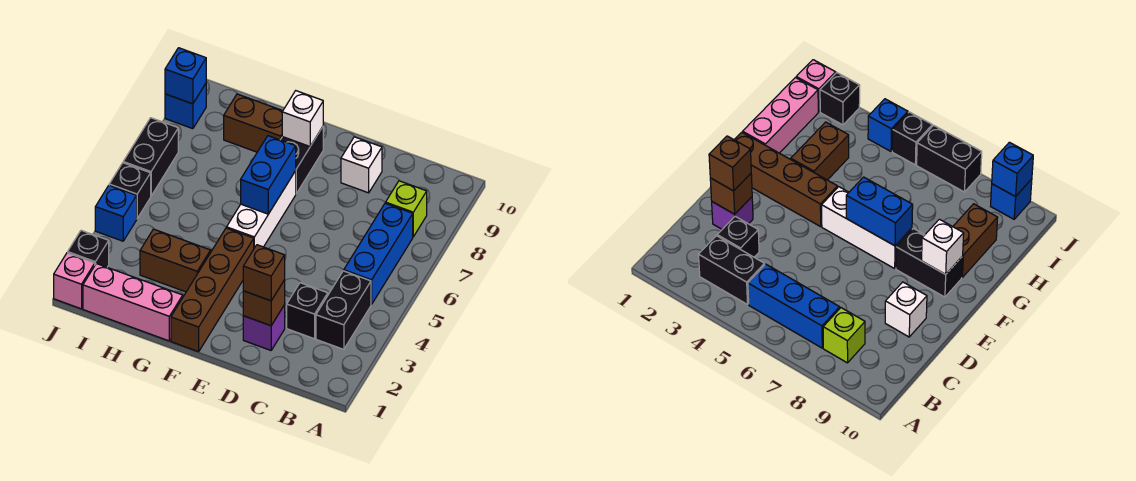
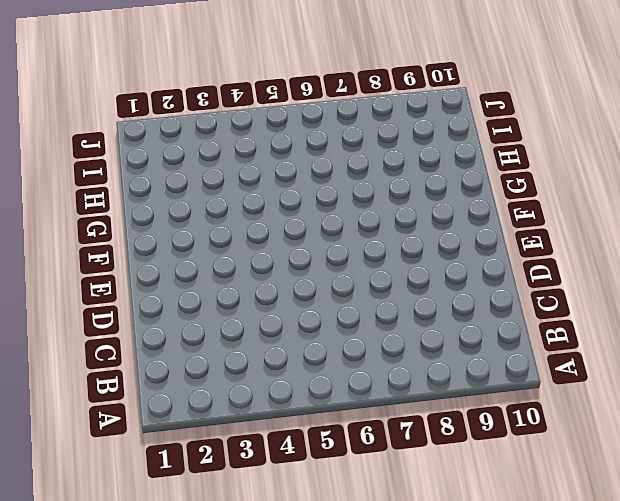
none -> black brick B3:B4 level 1
none -> blue brick B5:B7 level 1
none -> lime brick B8 level 1

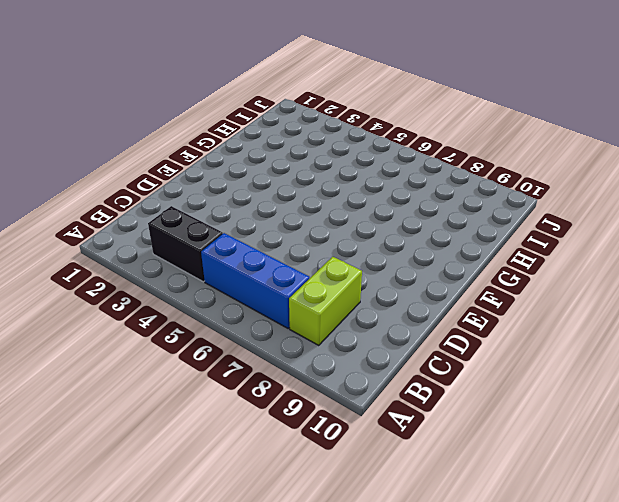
lime brick B8:C8 level 1 -> lime brick B8 level 1
none -> black brick C3 level 1
none -> purple brick D2 level 1
none -> white brick D9 level 1

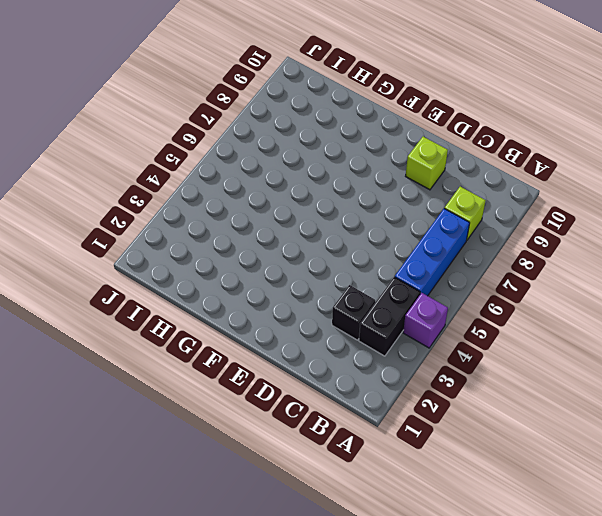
purple brick A4 level 1 -> purple brick D2 level 1
lime brick D9 level 1 -> white brick D9 level 1
none -> brown brick F1:F4 level 1
none -> white brick F5:F7 level 1
none -> black brick F8:F9 level 1

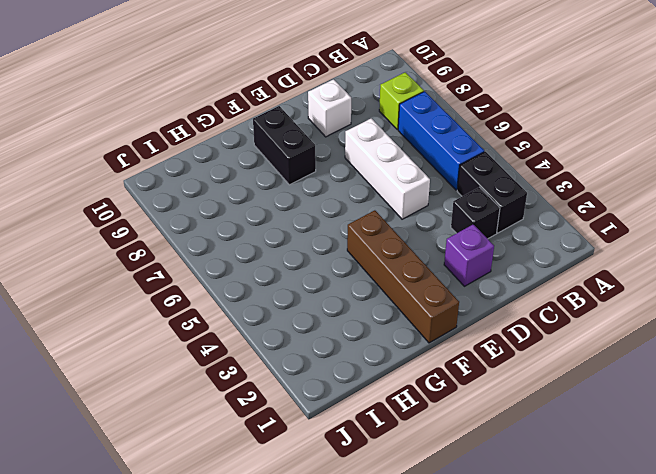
white brick D5:D7 level 1 -> white brick F5:F7 level 1
none -> pink brick G1:I1 level 1
none -> brown brick G3:H3 level 1
none -> brown brick G9:H9 level 1

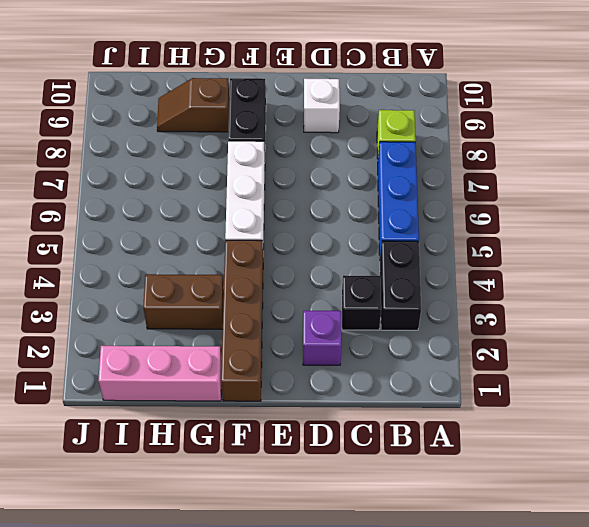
brown slope G9:H9 level 1 top G -> brown brick G9:H9 level 1
none -> pink brick J1 level 1
none -> black brick J2 level 1
none -> blue brick J4 level 1

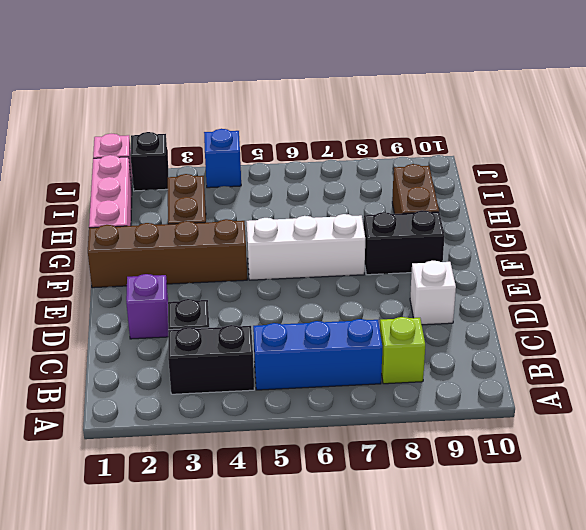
none -> black brick J5 level 1
none -> black brick J6:J7 level 1
none -> blue brick J9 level 1

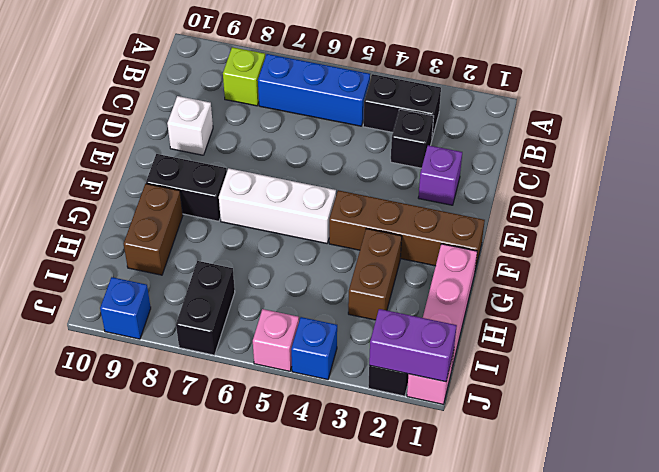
black brick I7:J7 level 1 -> black brick J6:J7 level 1
purple brick J1:J2 level 2 -> none
pink brick J5 level 1 -> black brick J5 level 1
none -> brown brick D2 level 2
none -> blue brick F6:F7 level 2
none -> white brick F9 level 2

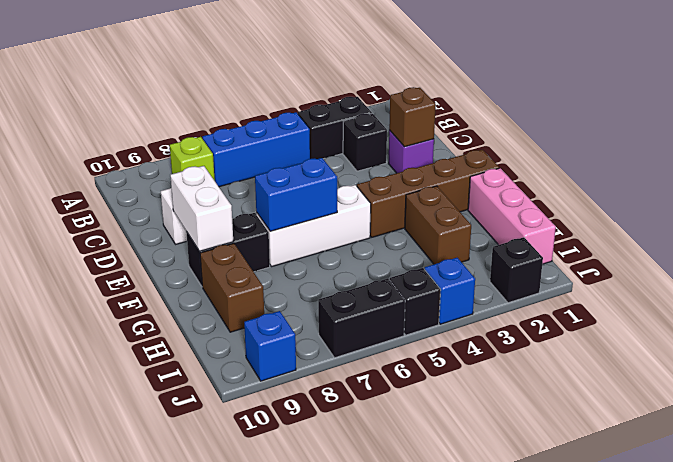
white brick E9:F9 level 2 -> white brick F9 level 2
none -> pink brick J1 level 1
none -> blue brick J9 level 2
none -> brown brick D2 level 3

